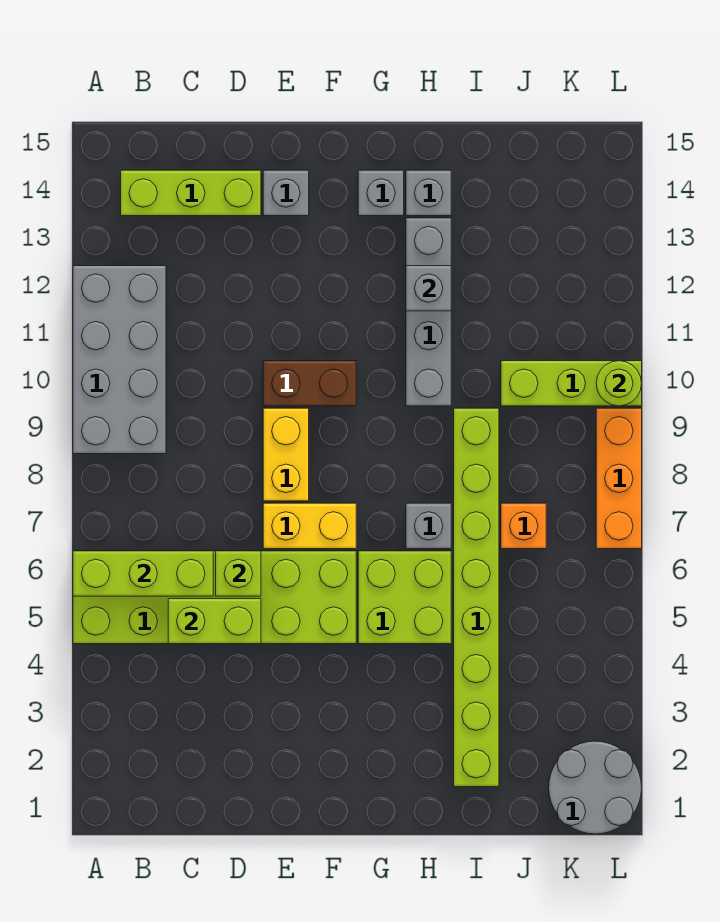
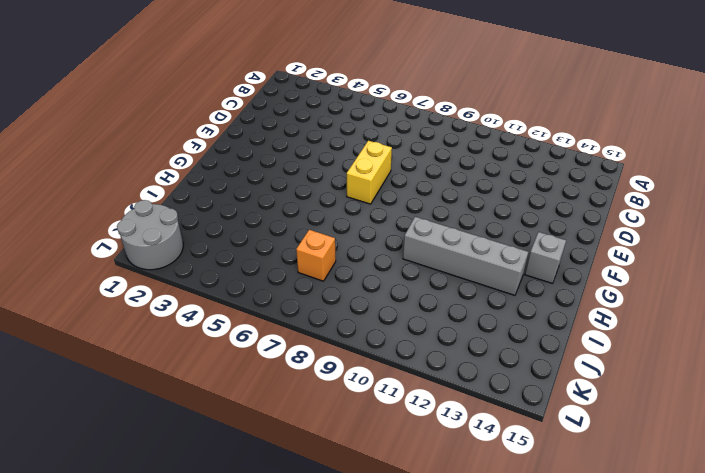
none -> lime brick A5:F6 level 1
none -> grey brick A9:B12 level 1
none -> lime brick B14:D14 level 1

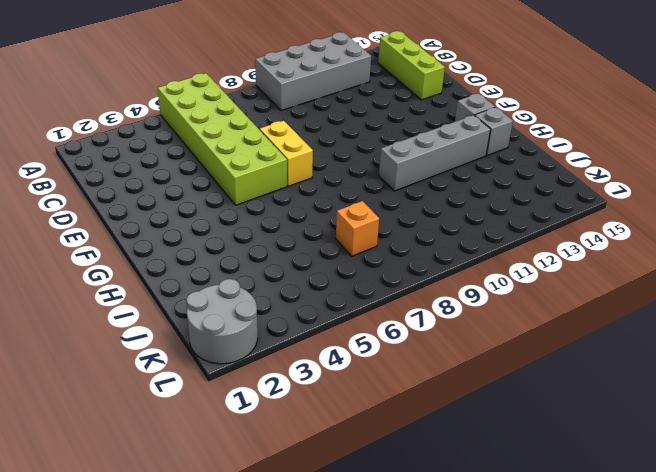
none -> yellow brick E8:E9 level 1
none -> brown brick E10:F10 level 1
none -> grey brick E14 level 1

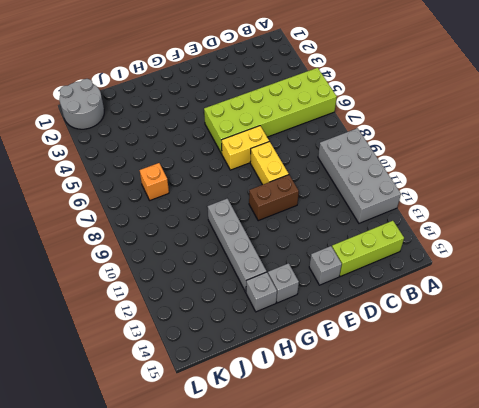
none -> lime brick G5:H6 level 1
none -> grey brick H7 level 1
none -> lime brick I2:I9 level 1

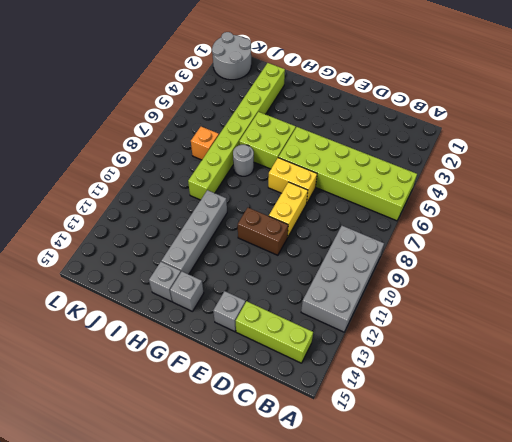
grey round brick H7 level 1 -> grey brick H7 level 1
none -> lime brick J10:L10 level 1
none -> orange brick L7:L9 level 1
none -> lime brick A6:C6 level 2

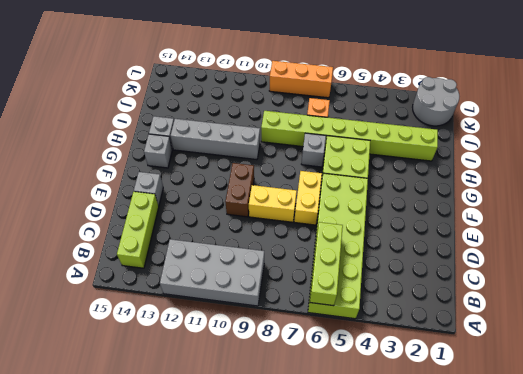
none -> lime brick J10:L10 level 1
none -> lime brick C5:D5 level 2
none -> lime brick D6 level 2

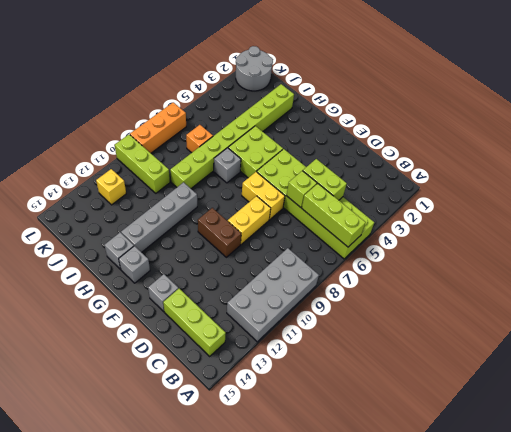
yellow brick K12 level 1 -> none
none -> grey brick H12 level 2
none -> lime round brick L10 level 2

